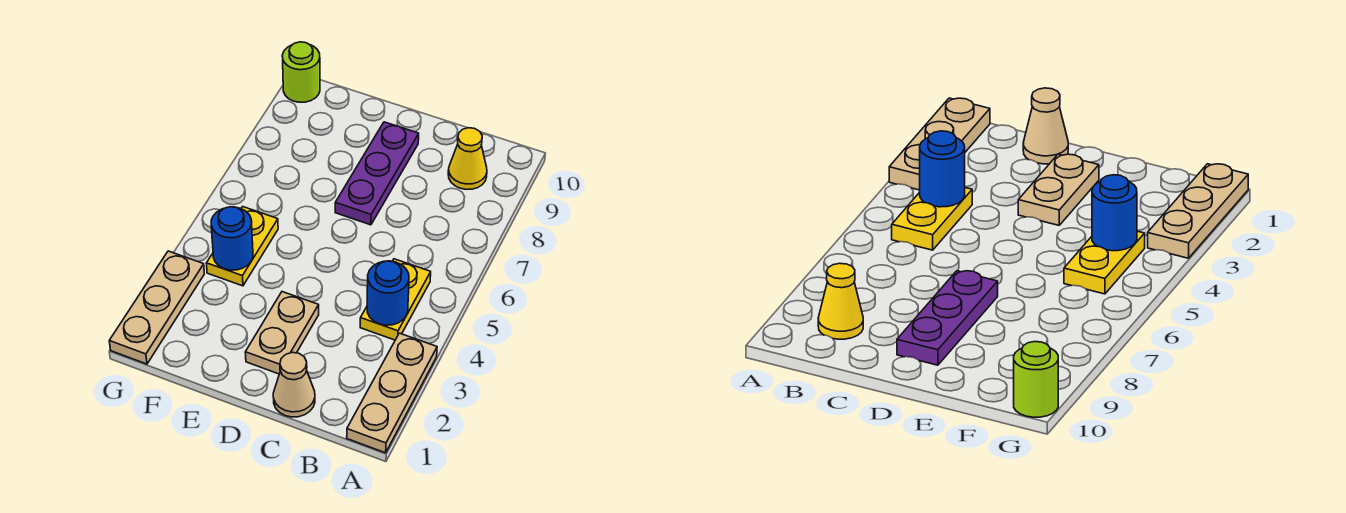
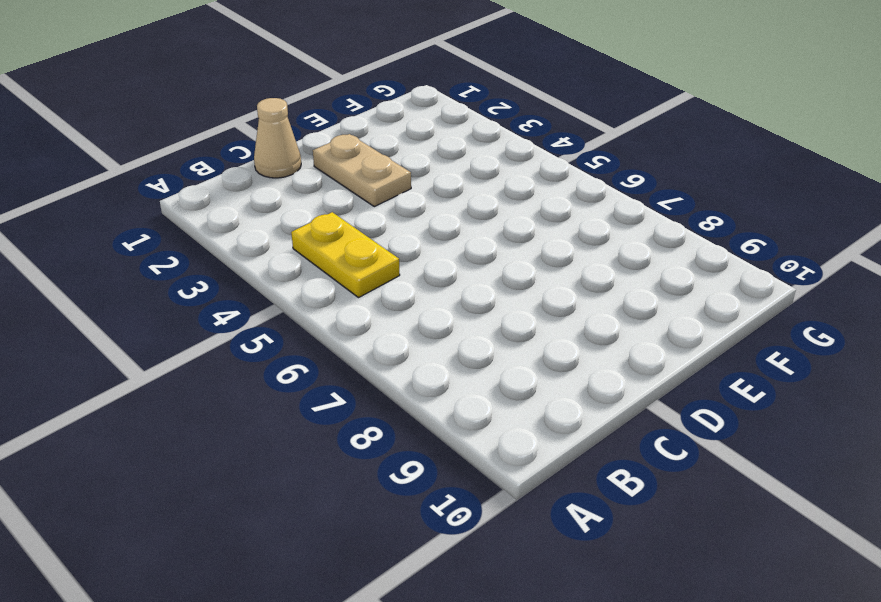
none -> tan plate A1:A3 level 1
none -> yellow cone B9 level 1

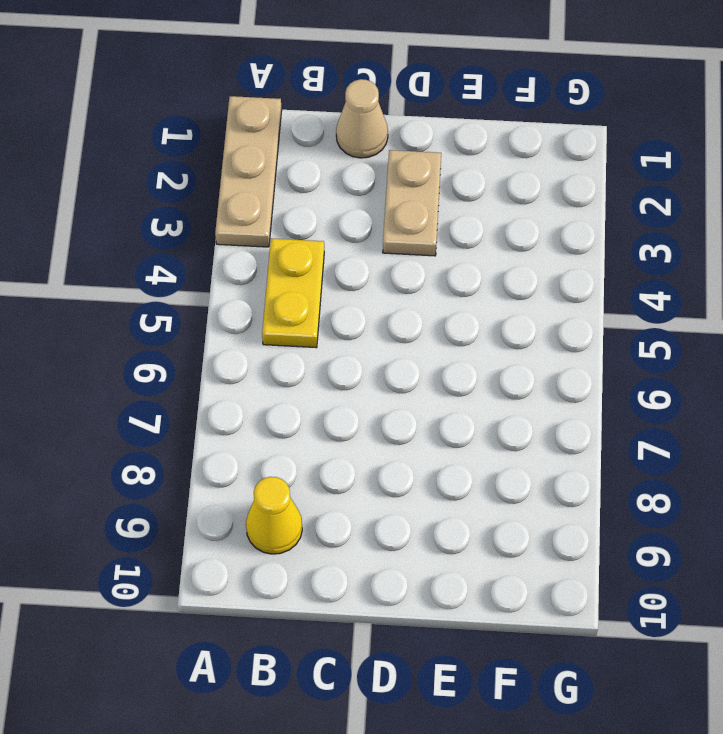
none -> purple plate D7:D9 level 1
none -> yellow plate F4:F5 level 1

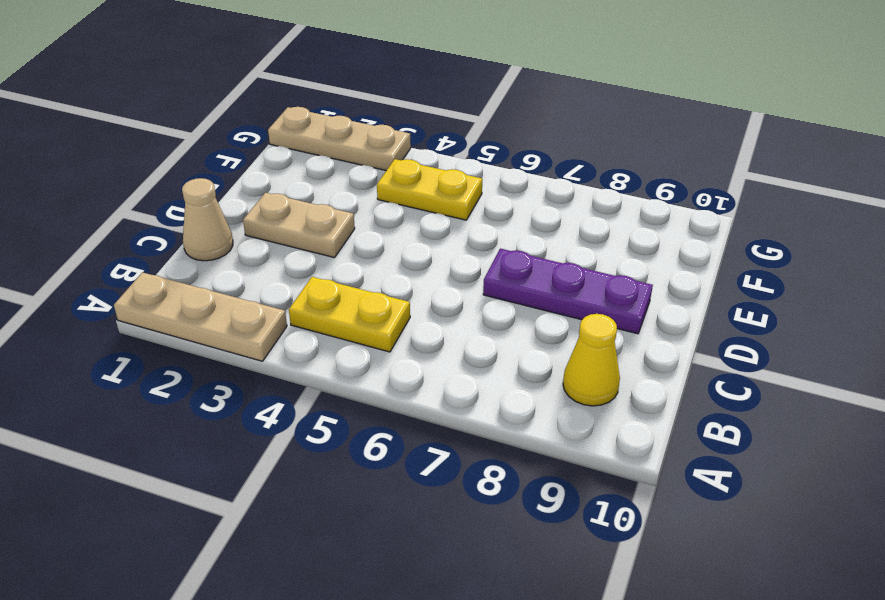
none -> lime round brick G10 level 1
none -> blue round brick B4 level 2

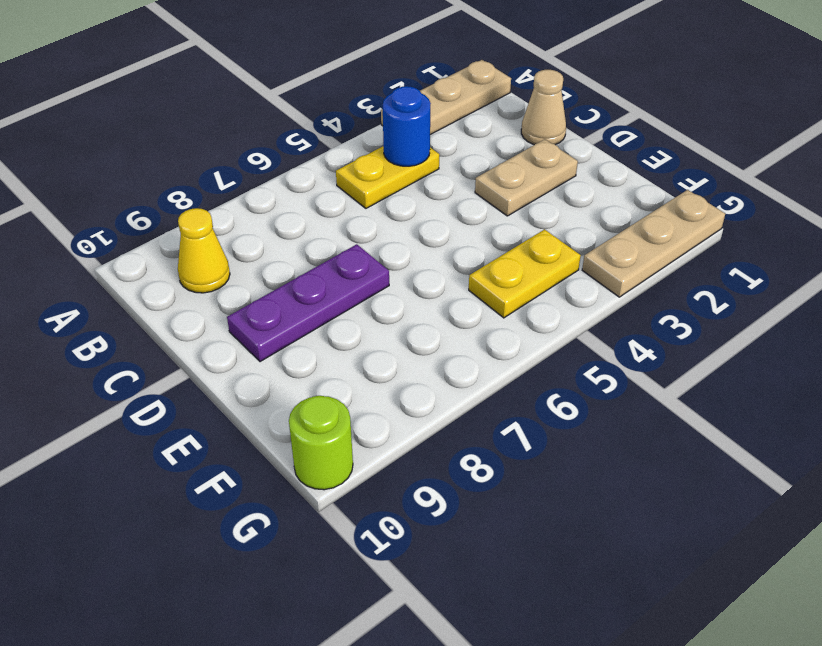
none -> blue round brick F4 level 2

